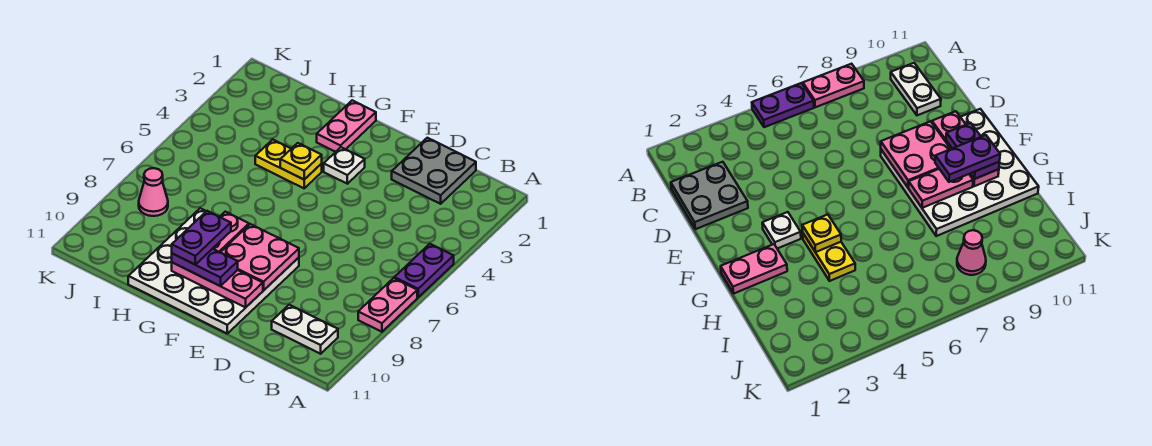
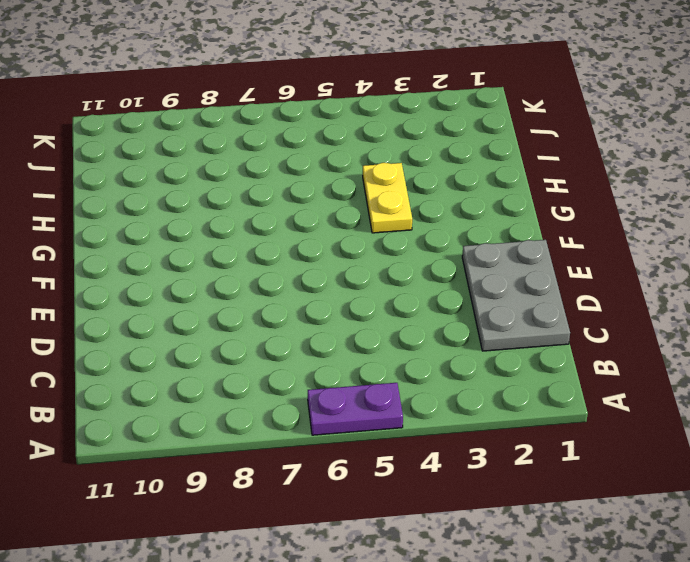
grey plate C1:E2 level 1 -> grey plate C1:D2 level 1
none -> pink plate A7:A8 level 1
none -> white plate B10:C10 level 1
none -> white plate E8:H11 level 1

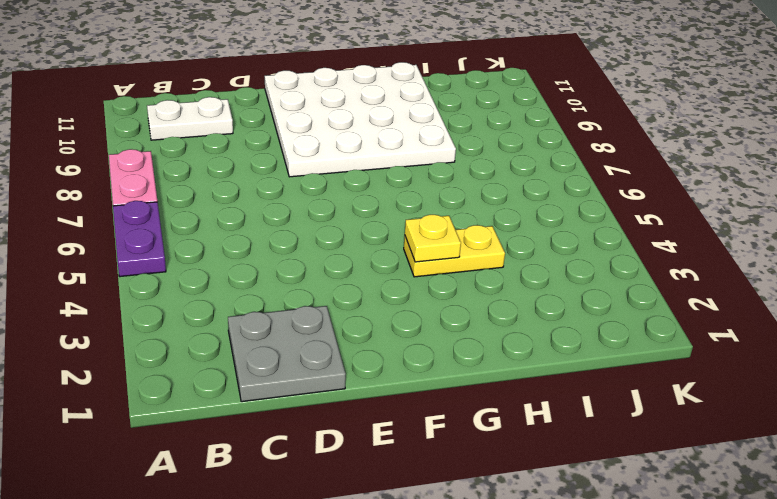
none -> white plate F3 level 1
none -> pink plate G1:G2 level 1
none -> pink cone J8 level 1

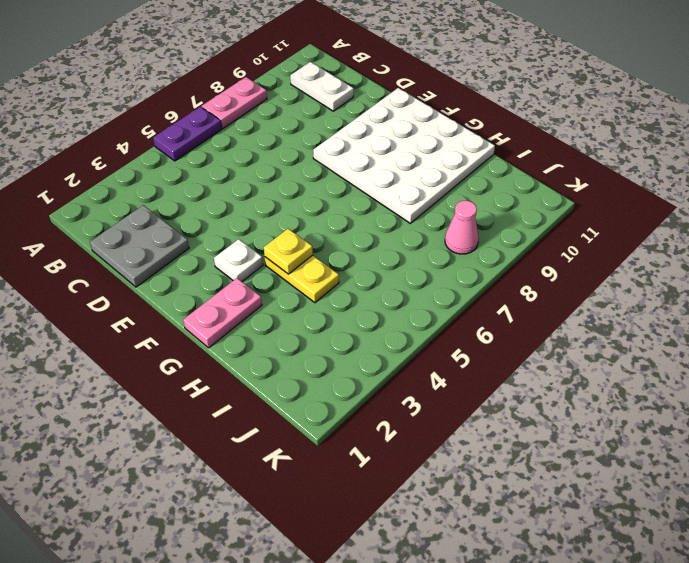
none -> pink plate E8:F9 level 2
none -> pink plate E10:G10 level 2
none -> pink plate G8:G9 level 2

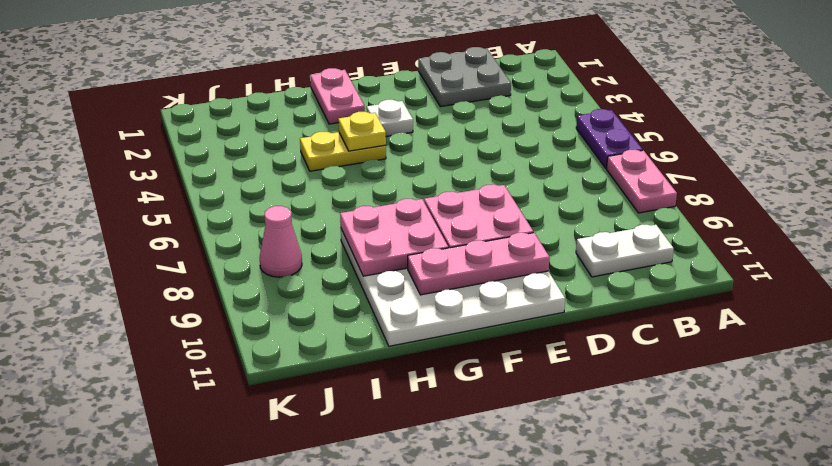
pink plate G8:H9 level 2 -> pink plate G8:G9 level 2
none -> purple plate F10:G10 level 3
none -> purple plate G9:G10 level 4

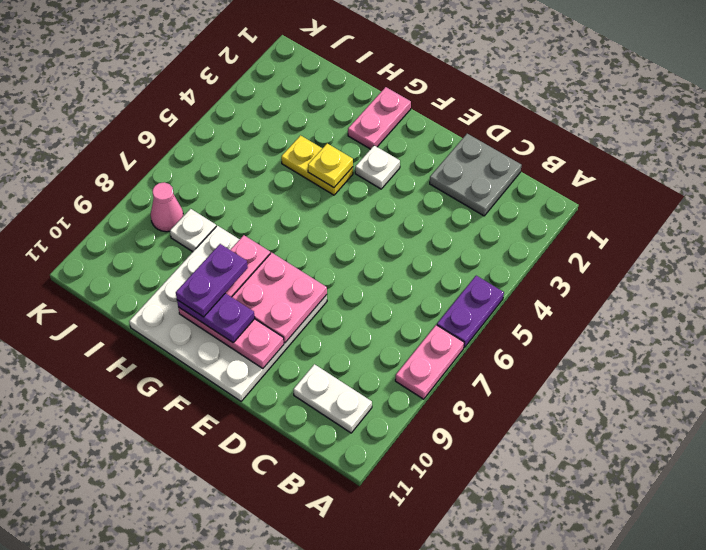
white plate I8 level 1 -> none

